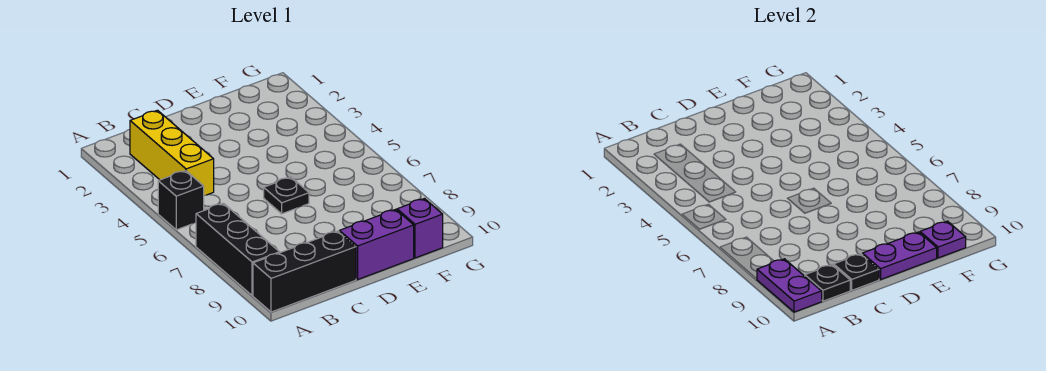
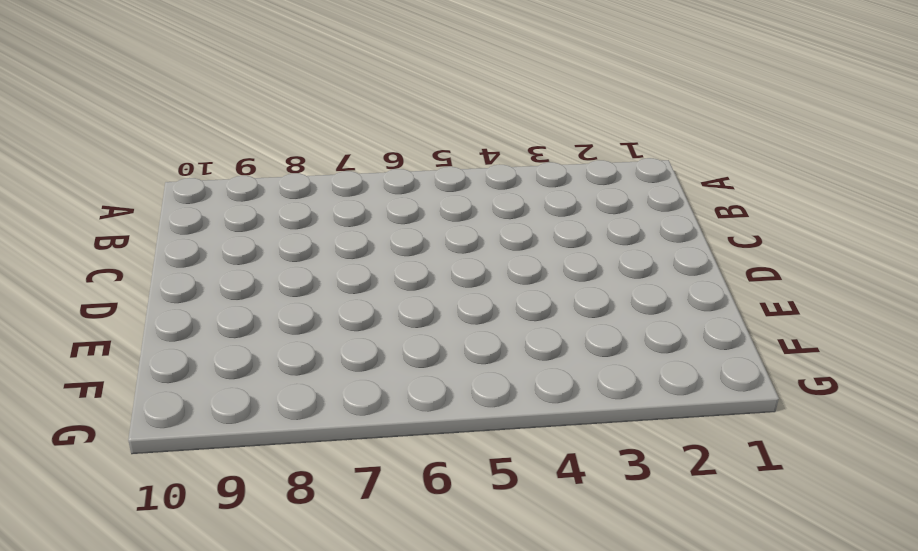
none -> black brick A5 level 1
none -> black brick A7:A9 level 1
none -> black brick A10:C10 level 1

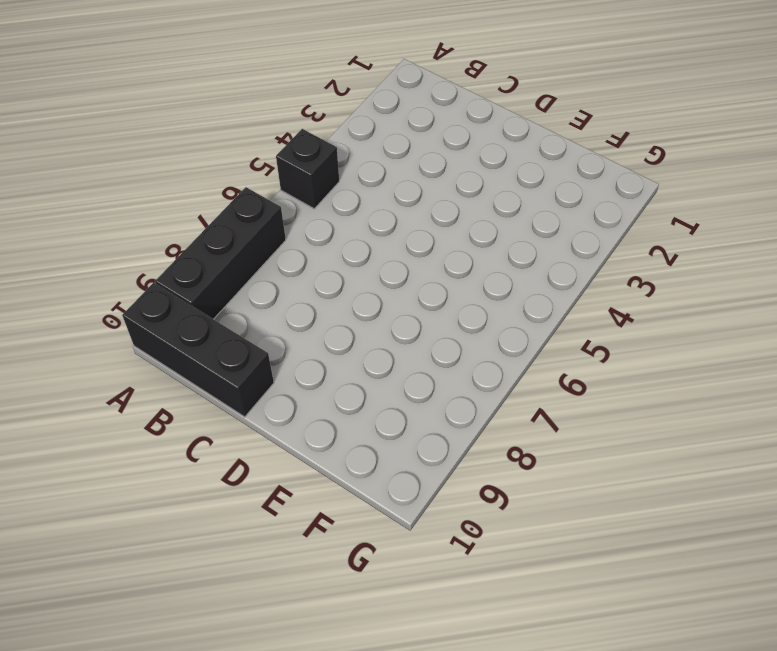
none -> yellow brick B2:B4 level 1
none -> black plate D6 level 1
none -> purple brick D10:E10 level 1

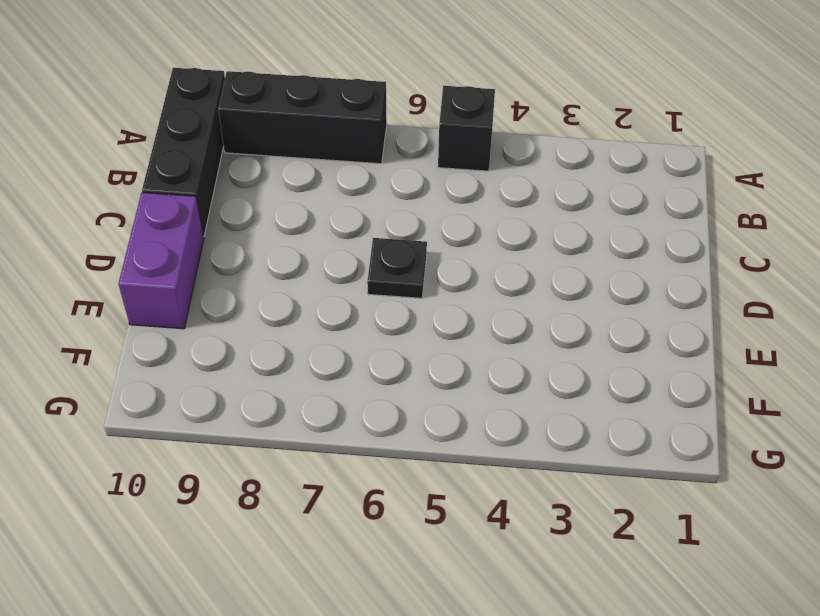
none -> yellow brick B2:B4 level 1
none -> purple brick F10 level 1
none -> purple plate A9:A10 level 2

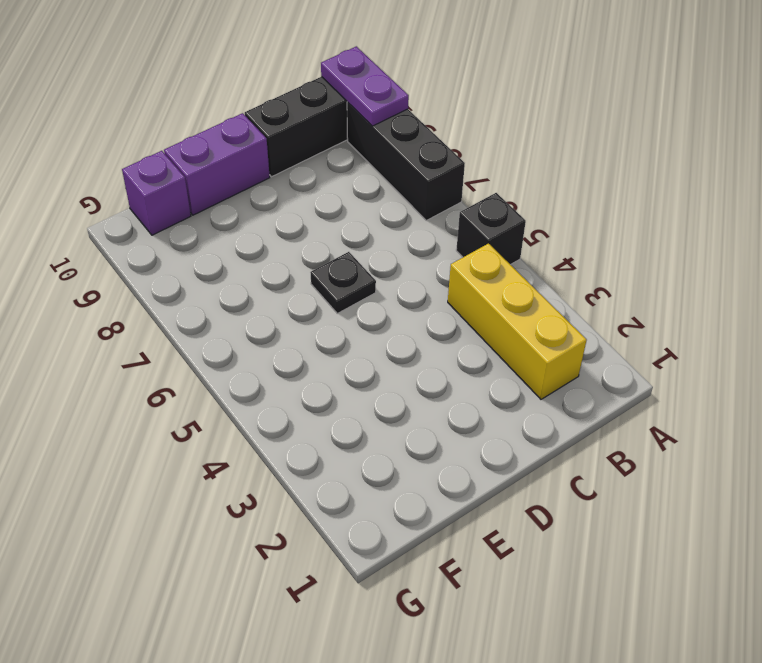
none -> black plate B10 level 2
none -> black plate C10 level 2
none -> purple plate D10:E10 level 2

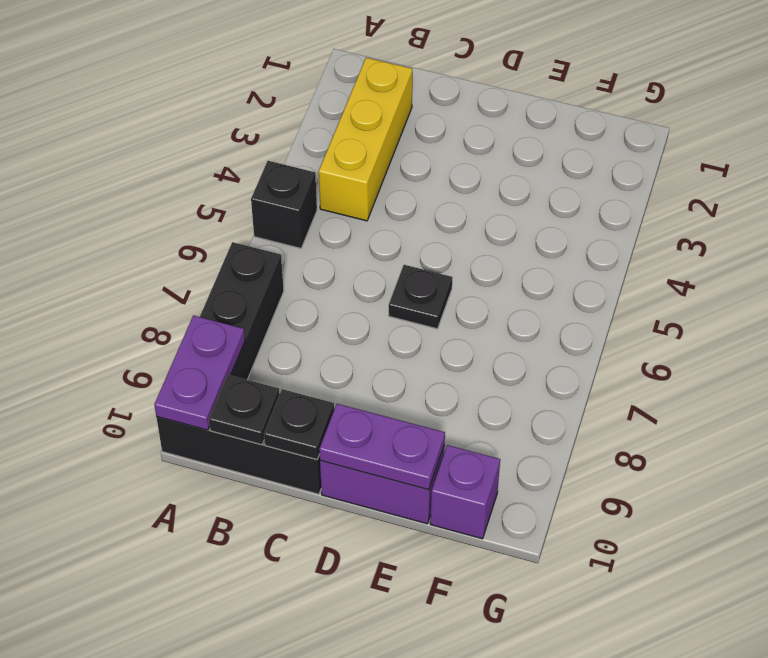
none -> purple plate F10 level 2

